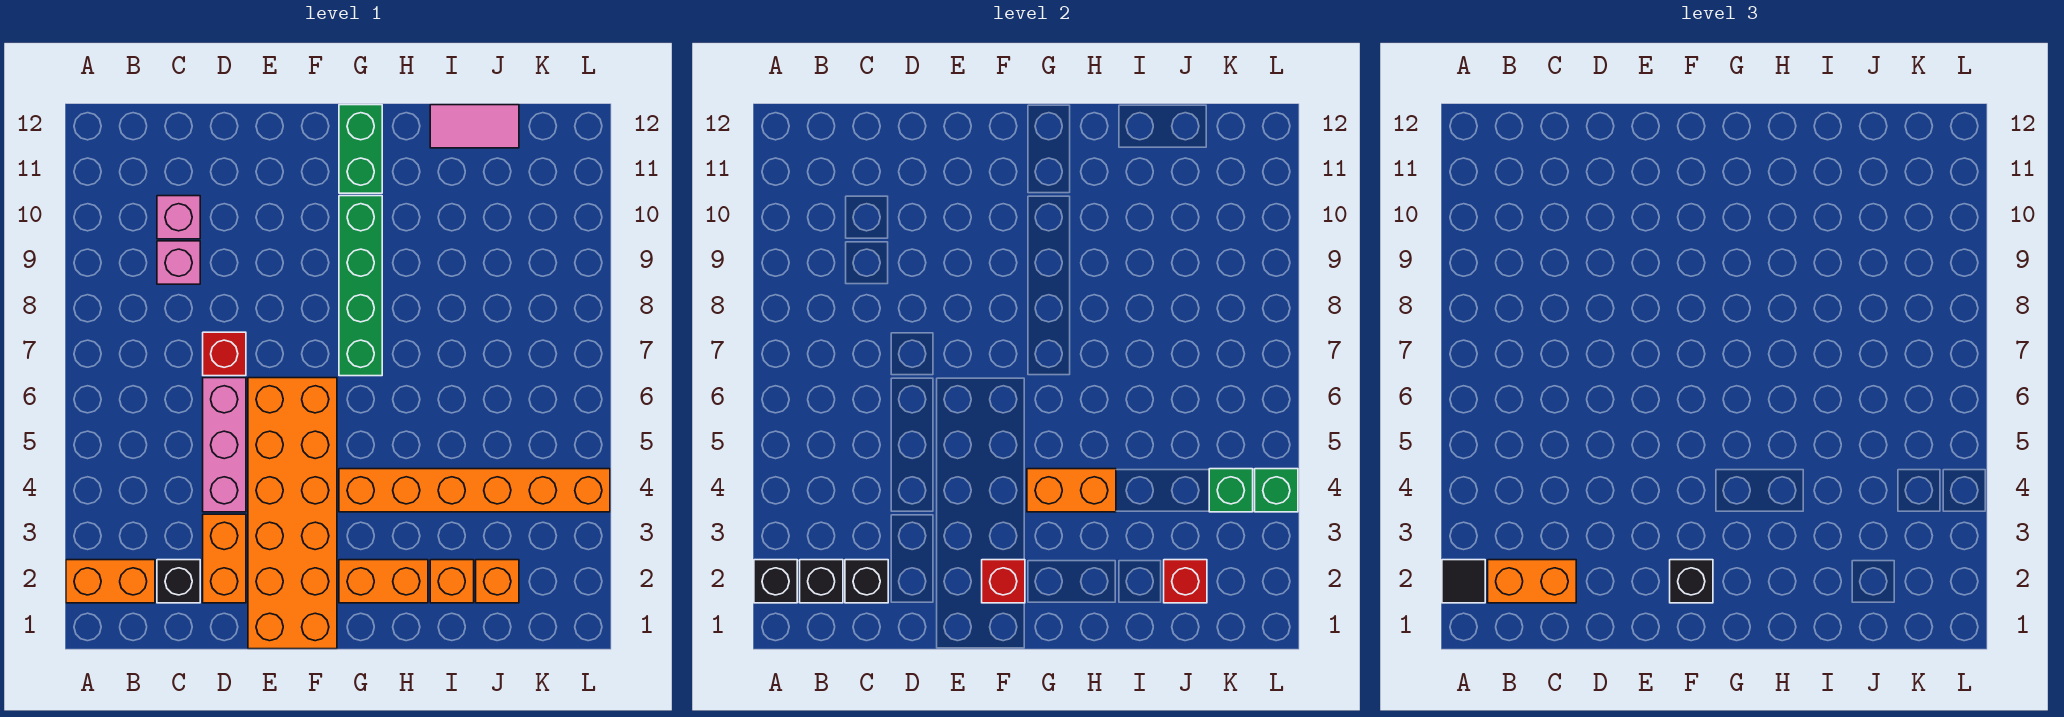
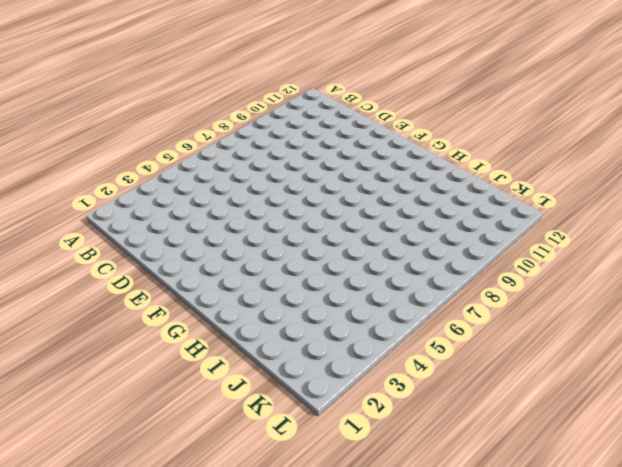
none -> orange brick A2:B2 level 1
none -> black brick C2 level 1
none -> pink brick C9 level 1

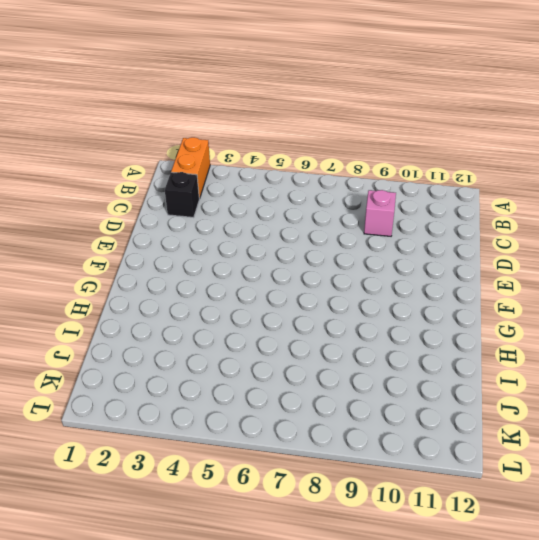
none -> pink brick C10 level 1
none -> orange brick D2:D3 level 1
none -> pink brick D4:D6 level 1

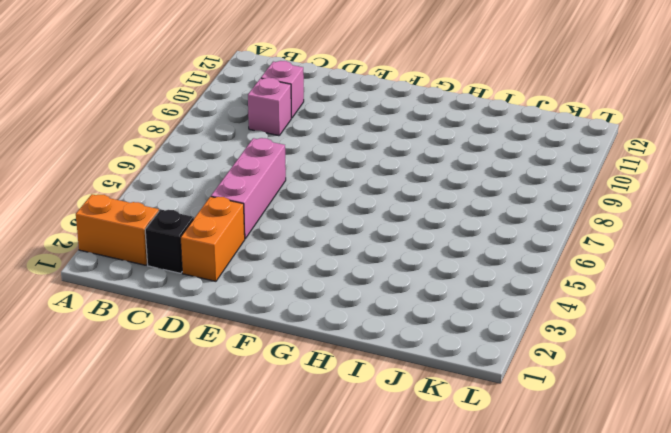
none -> red brick D7 level 1
none -> orange brick E1:F6 level 1
none -> orange brick G2:H2 level 1

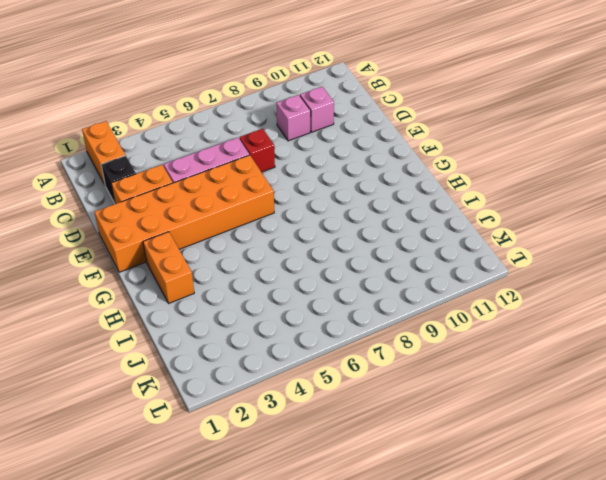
none -> orange brick G4:L4 level 1
none -> green brick G7:G10 level 1
none -> green brick G11:G12 level 1

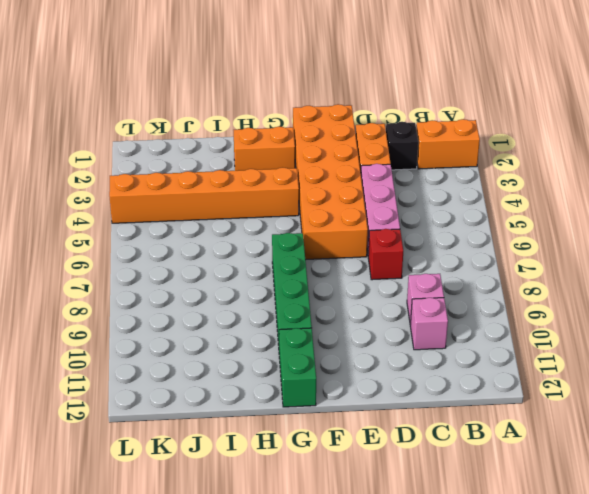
none -> orange brick I2 level 1
none -> pink tile I12:J12 level 1
none -> orange brick J2 level 1

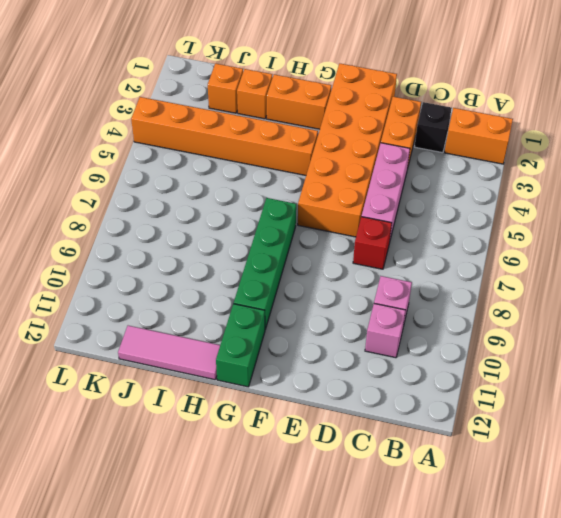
pink tile H12:J12 level 1 -> pink tile I12:J12 level 1
none -> black brick A2 level 2
none -> black brick B2 level 2
none -> black brick C2 level 2

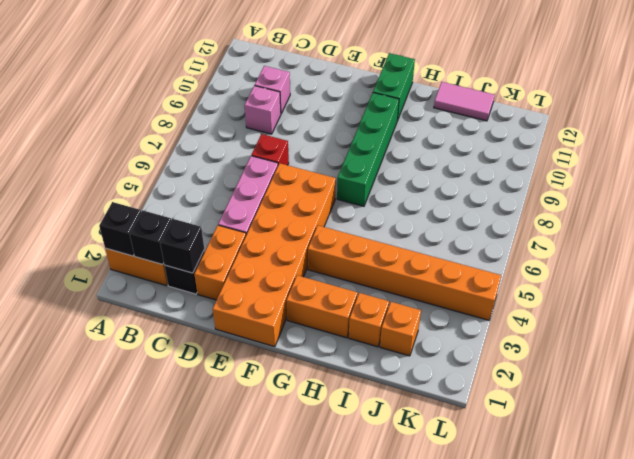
none -> red brick F2 level 2
none -> orange brick G4:H4 level 2
none -> red brick J2 level 2

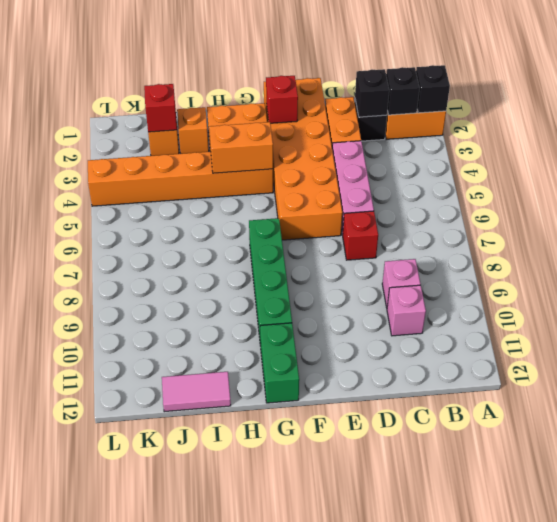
none -> green brick K4 level 2
none -> green brick L4 level 2
none -> black tile A2 level 3

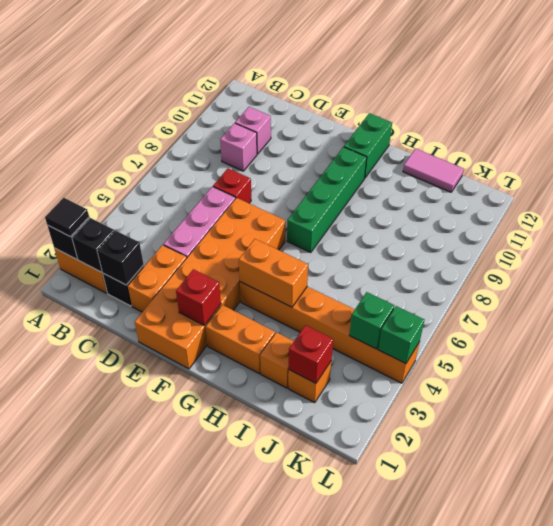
none -> orange brick B2:C2 level 3
none -> black brick F2 level 3

